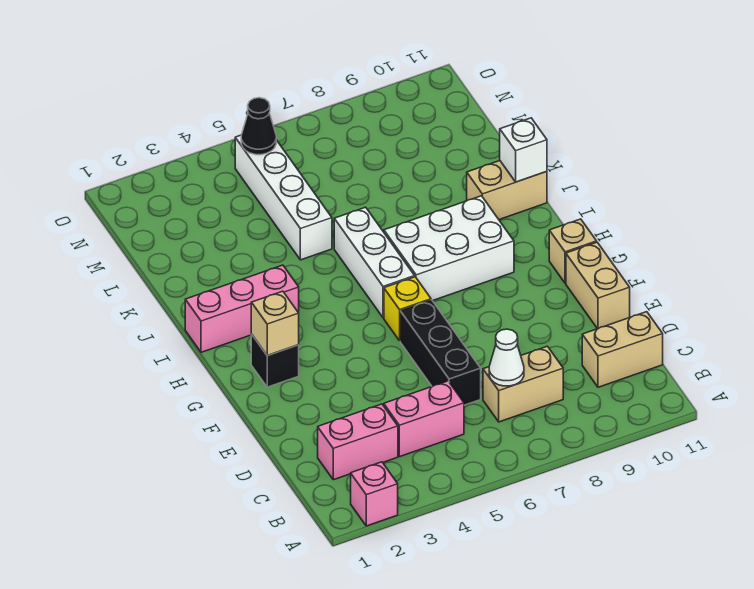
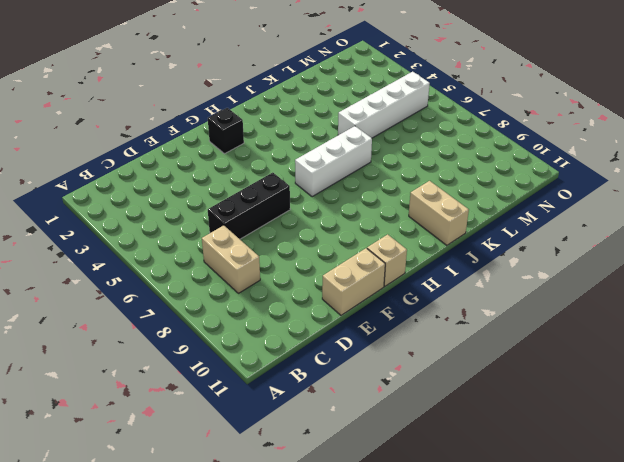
none -> pink brick A2 level 1
none -> pink brick C2:C3 level 1
none -> pink brick C4:C5 level 1

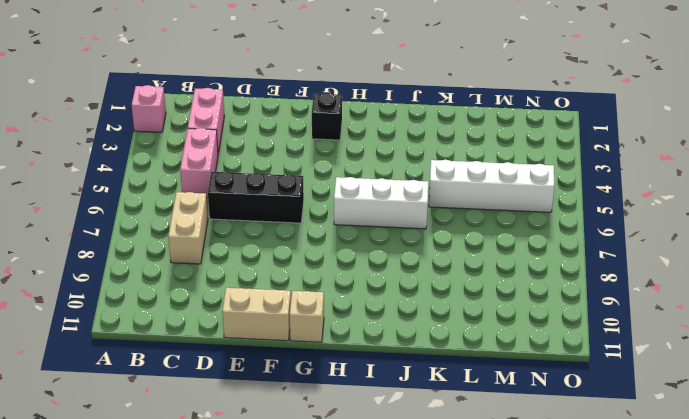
none -> tan brick C10:C11 level 1
none -> yellow brick G6 level 1
none -> white brick H7:I9 level 1

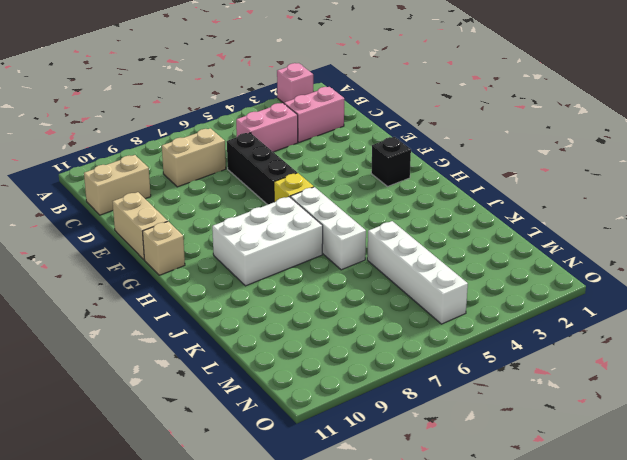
none -> pink brick I1:I3 level 1
none -> tan brick J10:J11 level 1
none -> white cone C7 level 2

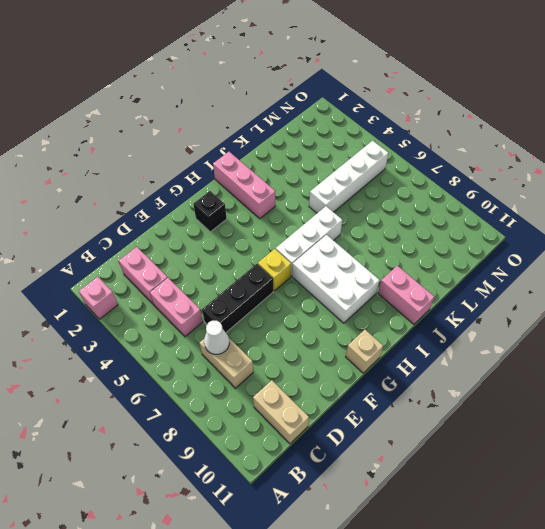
pink brick J10:J11 level 1 -> tan brick J10:J11 level 1
none -> tan brick E11:F11 level 1
none -> tan brick G2 level 2
none -> white brick J11 level 2

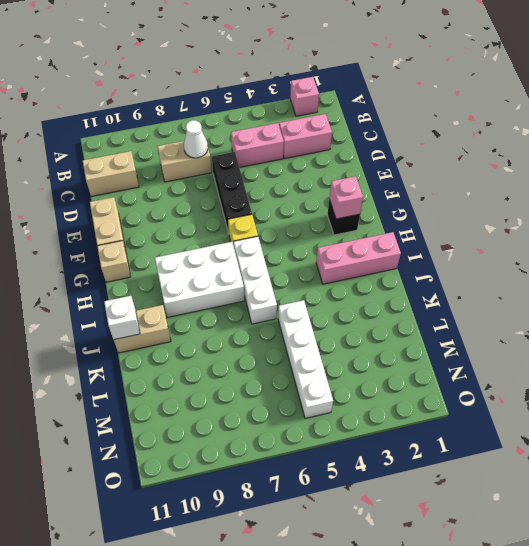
pink brick G2 level 2 -> tan brick G2 level 2
none -> black cone N5 level 2

